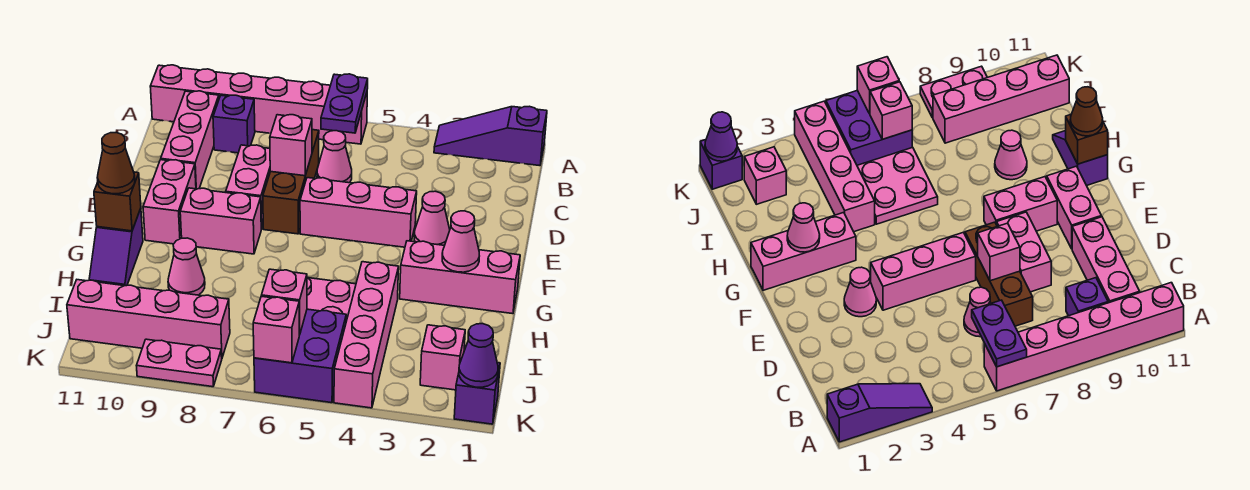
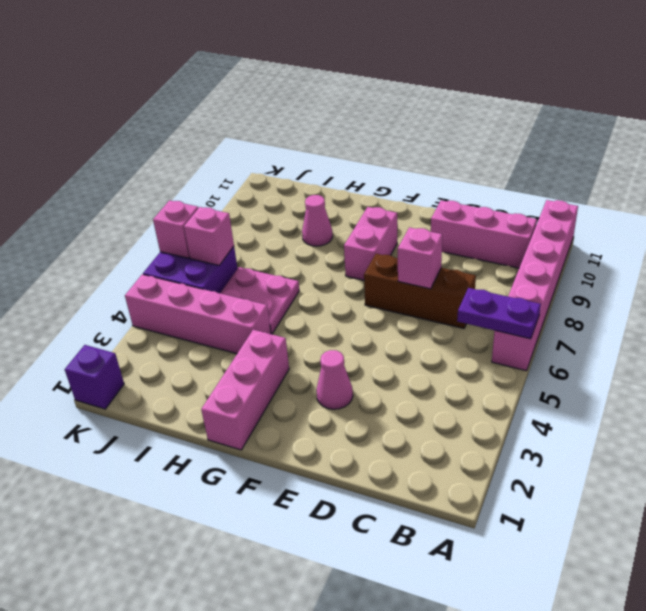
none -> purple slope A1:A3 level 1 top 1
none -> purple brick B9 level 1
none -> pink cone C6 level 1

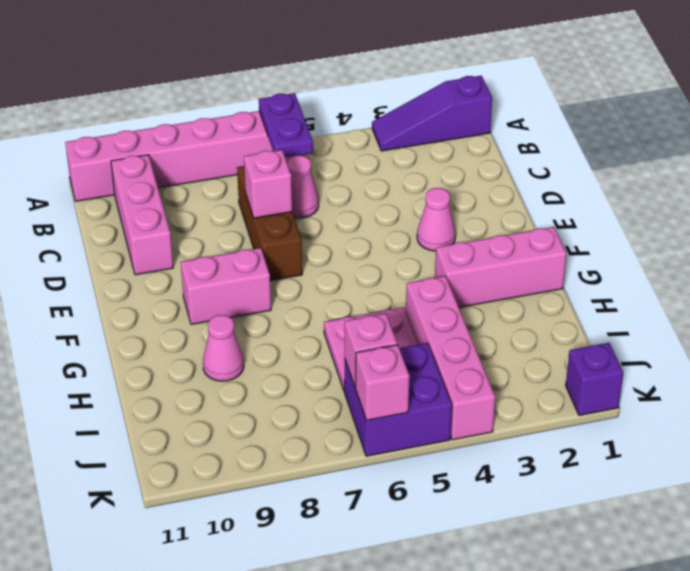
none -> purple brick B9 level 1
none -> pink brick D8:E8 level 1
none -> pink brick E4:E6 level 1

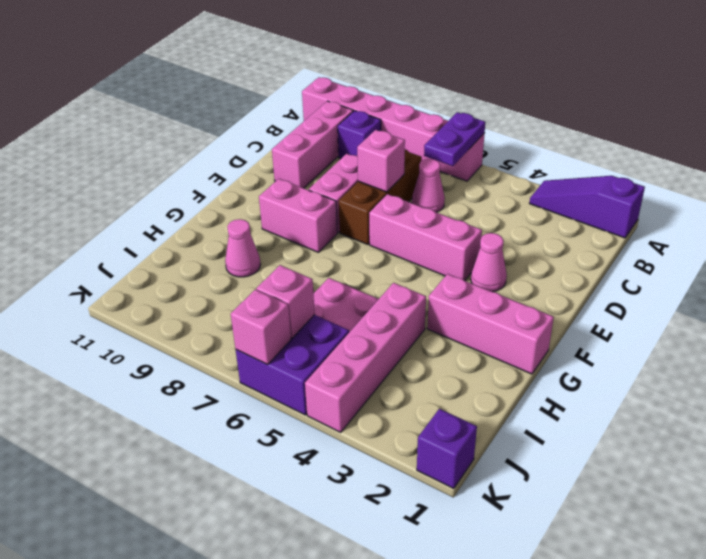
none -> pink brick E10:F10 level 1
none -> purple slope G11:H11 level 1 top G
none -> pink brick J2 level 1

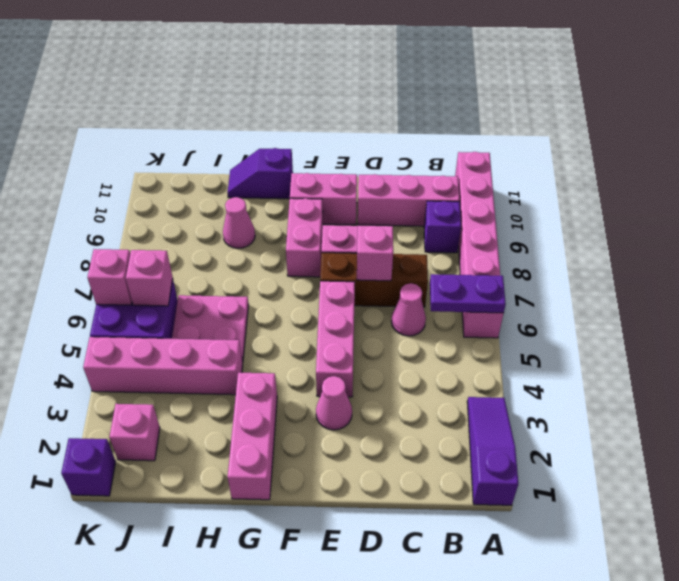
none -> pink brick J8:J11 level 1
none -> pink plate K8:K9 level 1
none -> pink cone G2 level 2

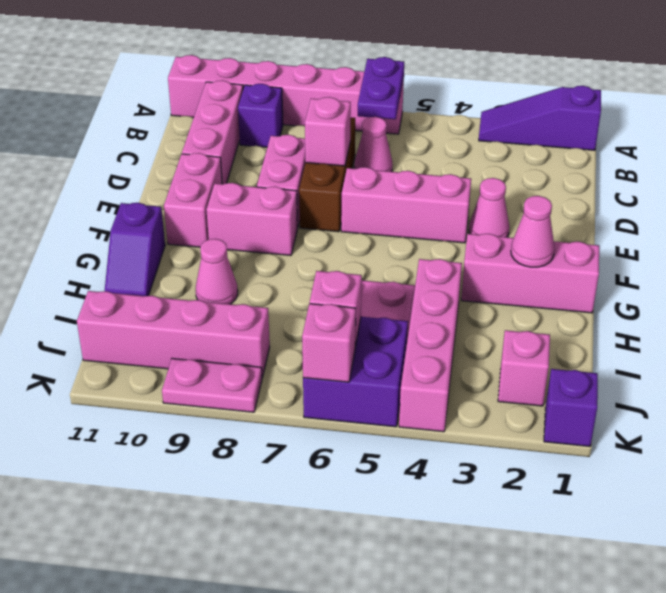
none -> brown brick G11 level 2
none -> purple cone K1 level 2
none -> brown cone G11 level 3

